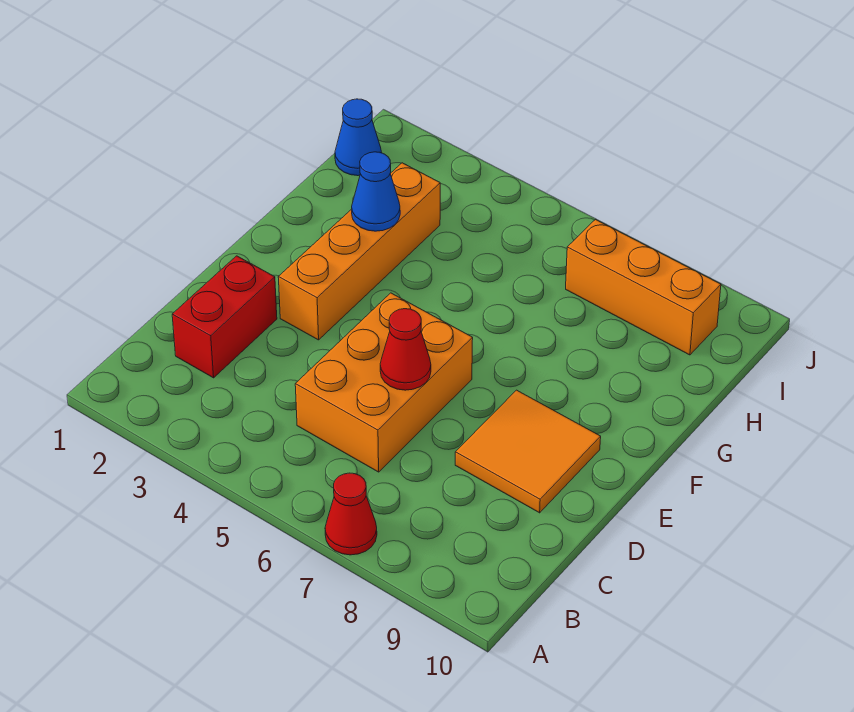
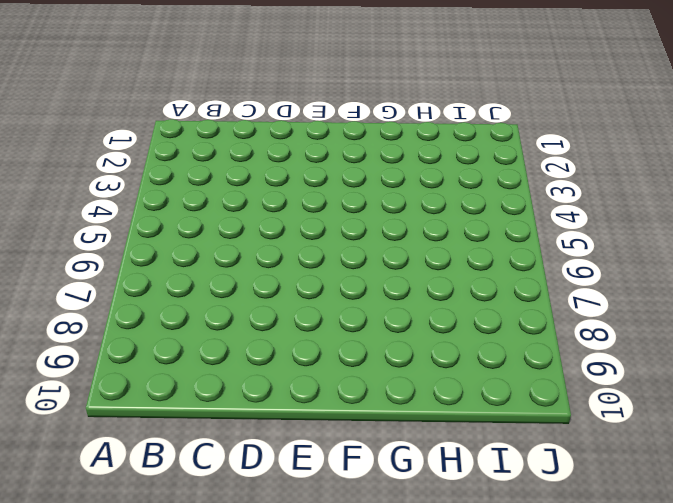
none -> red cone A7 level 1
none -> red brick C2:D2 level 1

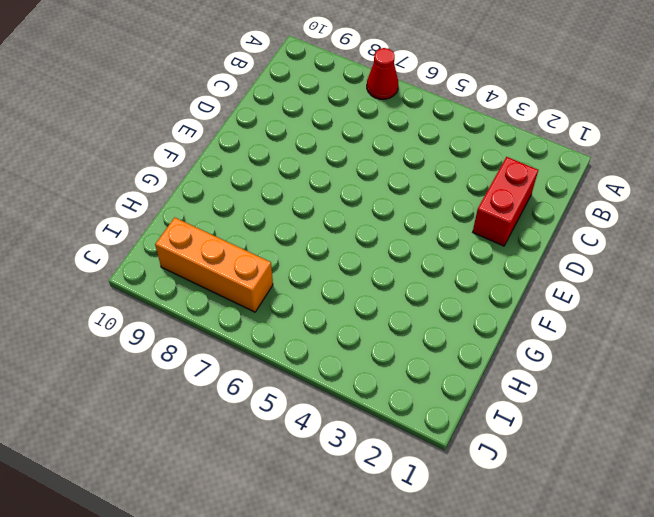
none -> orange brick C5:E6 level 1
none -> orange tile D8:E9 level 1

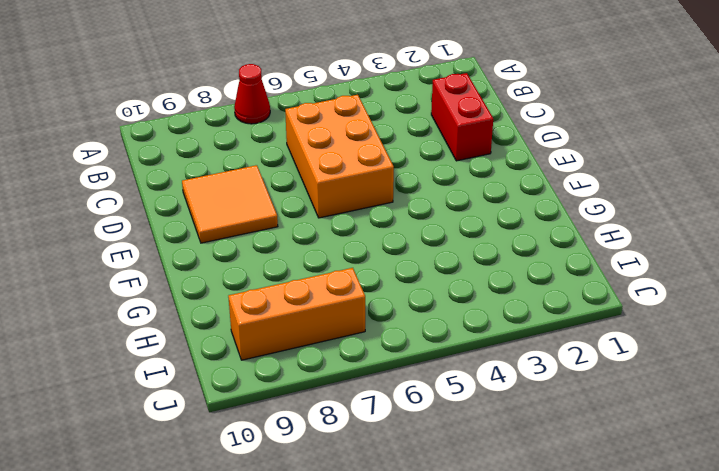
none -> orange brick E3:H3 level 1
none -> blue cone I1 level 1

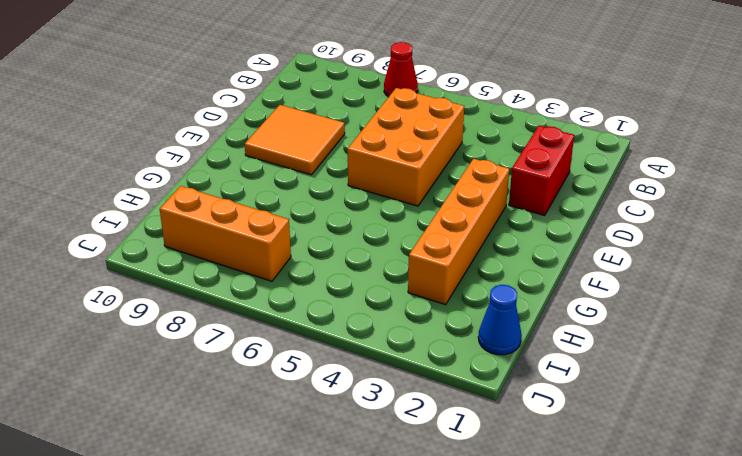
none -> red cone D6 level 2
none -> blue cone G3 level 2

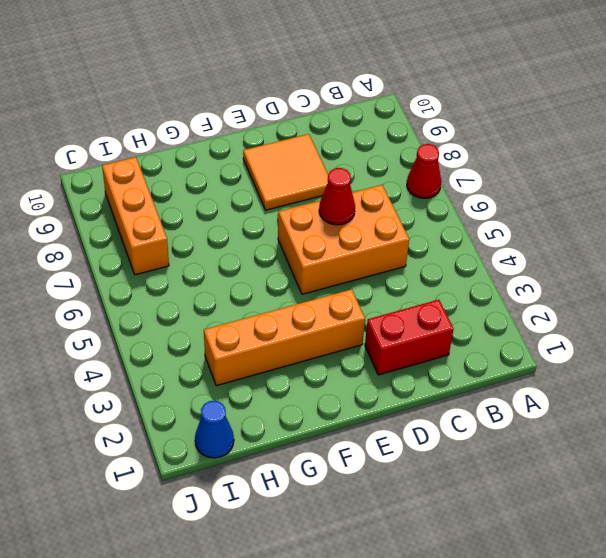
none -> blue cone G3 level 2

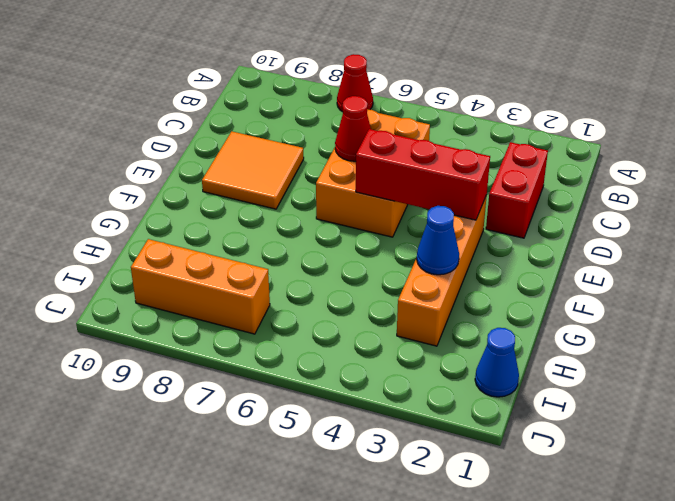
red brick E3:E5 level 2 -> none

